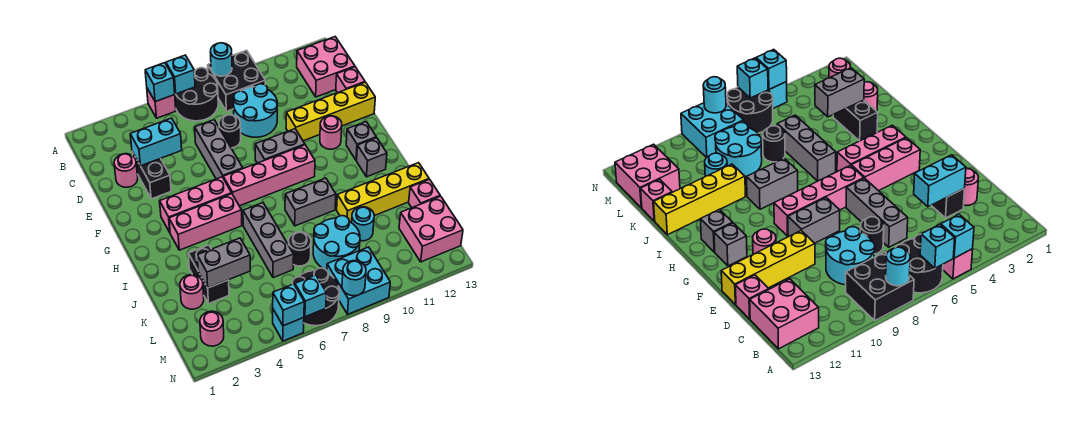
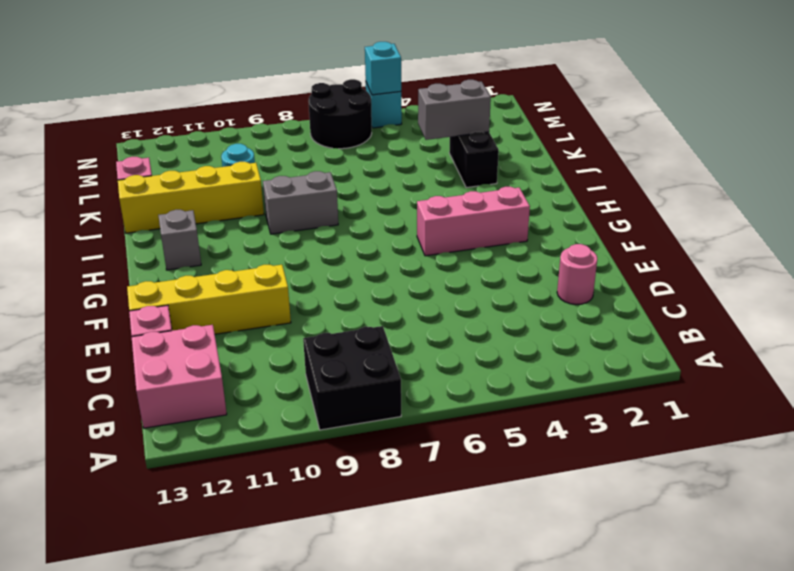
none -> pink brick A5 level 1
none -> black round brick A6:B7 level 1
none -> cyan round brick C8:D9 level 1
none -> black brick D3:E3 level 1

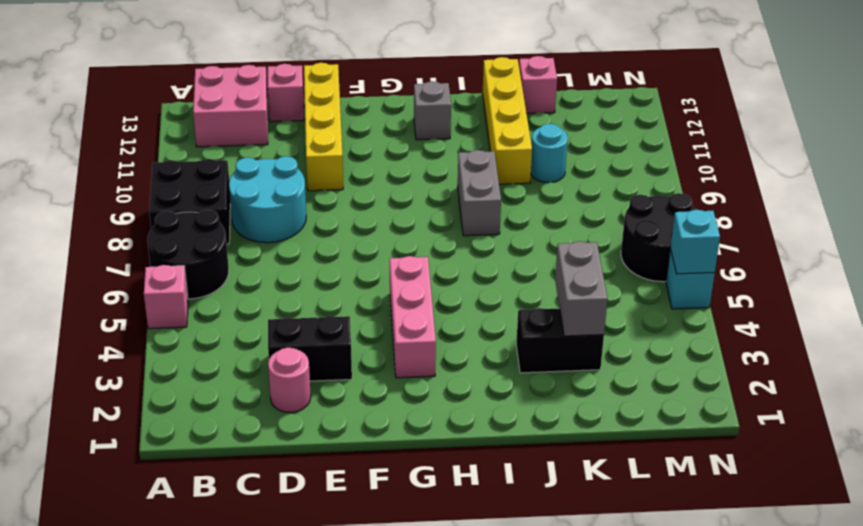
none -> grey brick D6:F6 level 1
none -> black round brick D7 level 1
none -> grey brick F8:F9 level 1
none -> pink round brick F11 level 1

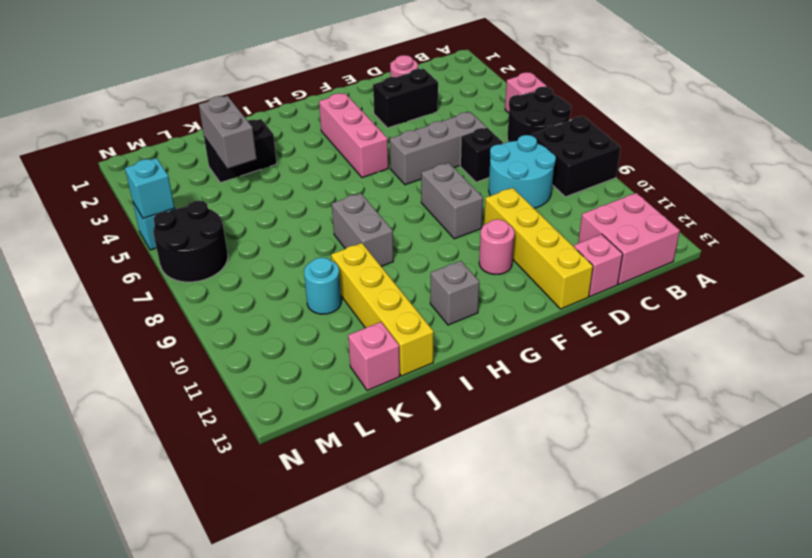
black brick D7 level 1 -> black round brick D7 level 1
none -> pink brick G6:G9 level 1
none -> grey brick G12 level 1
none -> pink brick H3:H5 level 1
none -> grey brick I6:K6 level 1

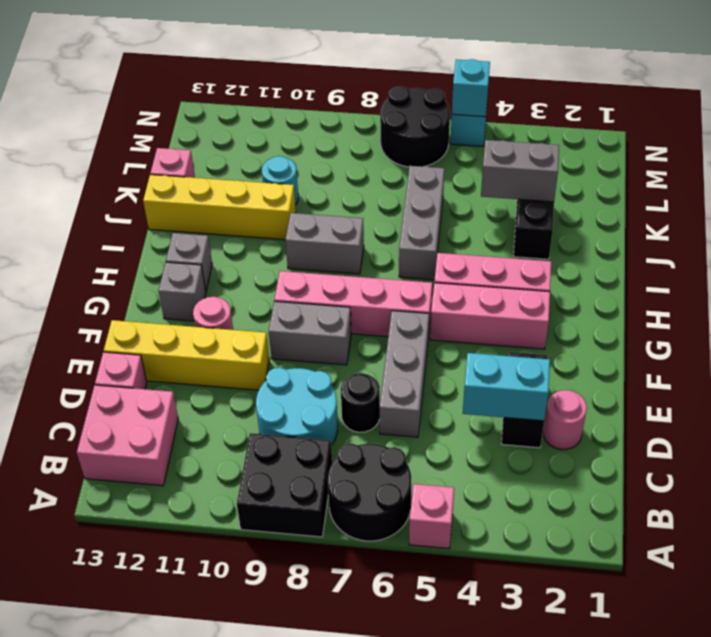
none -> pink round brick K2 level 1
none -> black round brick K7 level 1
none -> cyan round brick K8:L9 level 1
none -> pink brick L12:M13 level 1

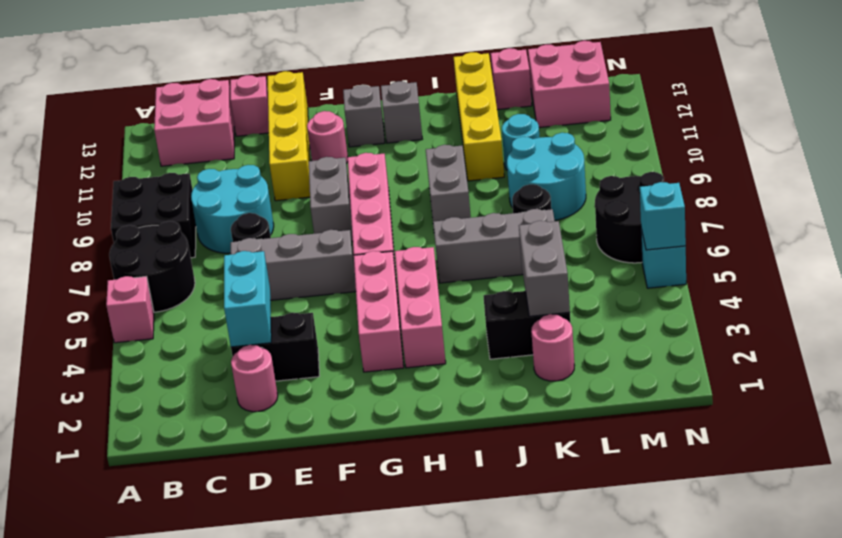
none -> pink round brick M2 level 1
none -> cyan brick M8:N9 level 1
none -> cyan brick A5 level 2
none -> cyan brick A6 level 2

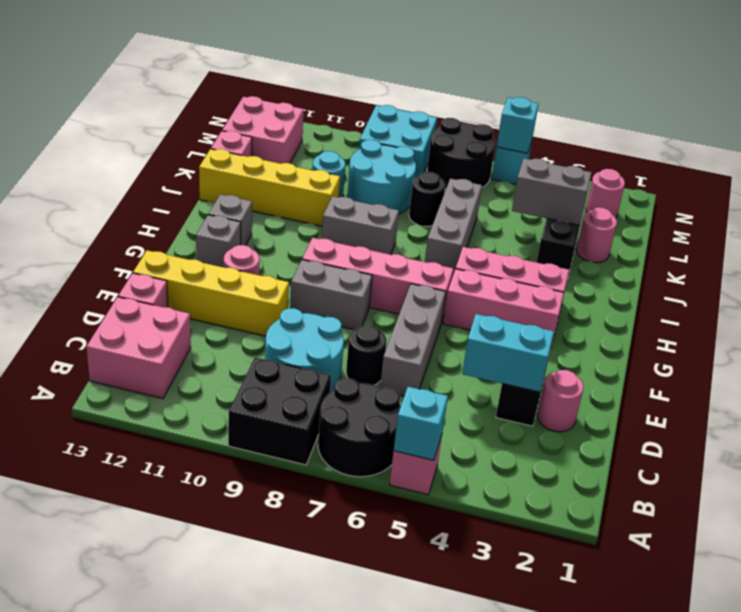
none -> cyan brick A6 level 2
none -> cyan round brick A8 level 2
none -> cyan brick N6 level 2
none -> cyan round brick N8 level 2

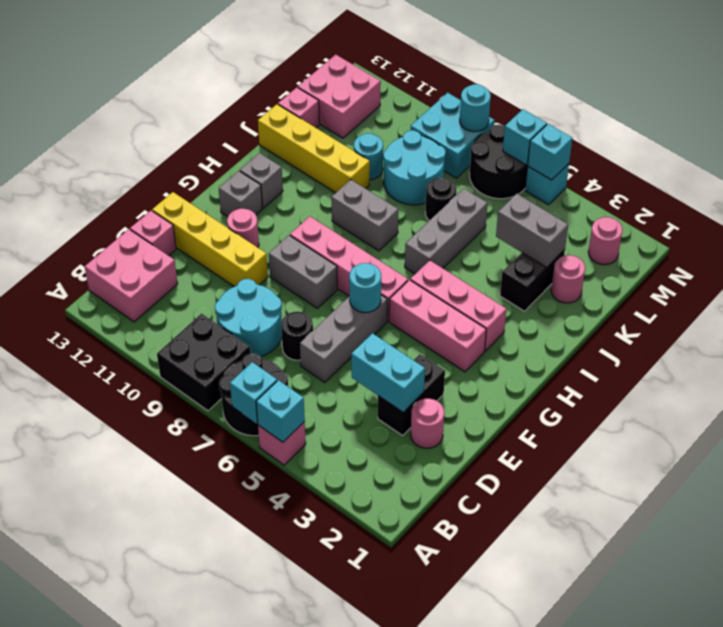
cyan round brick F6 level 2 -> cyan round brick A8 level 2

